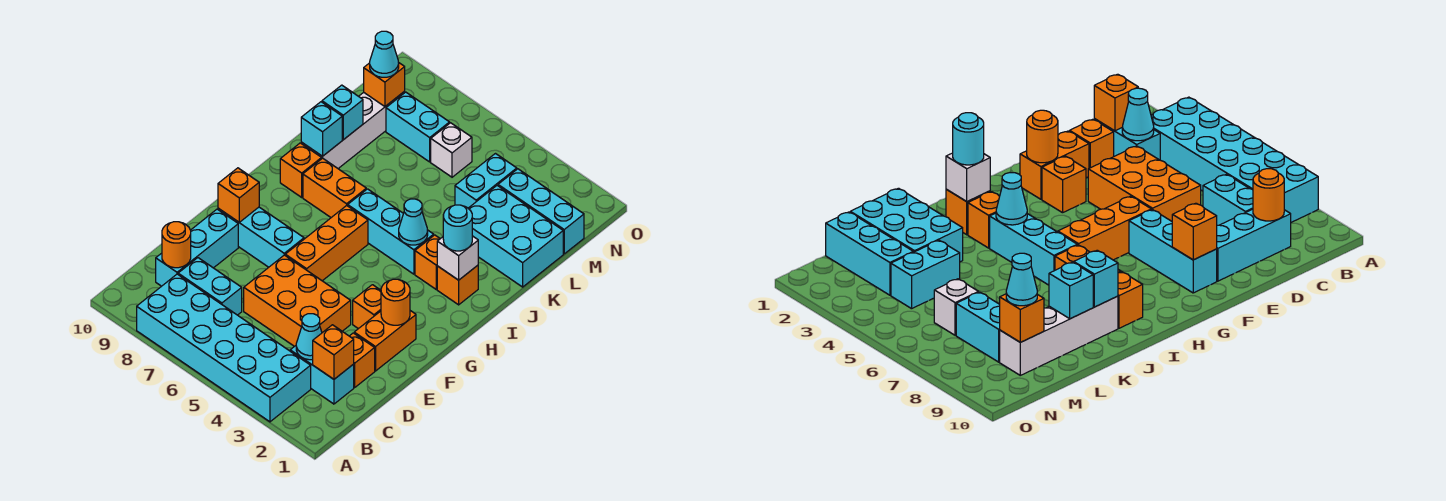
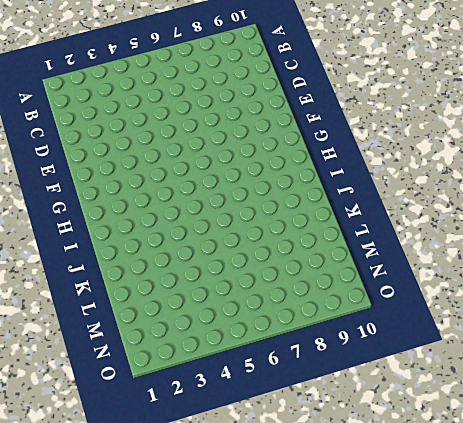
none -> cyan brick A3:B8 level 1
none -> cyan brick C2:C3 level 1
none -> cyan brick C7:C8 level 1
none -> cyan brick C9:E9 level 1

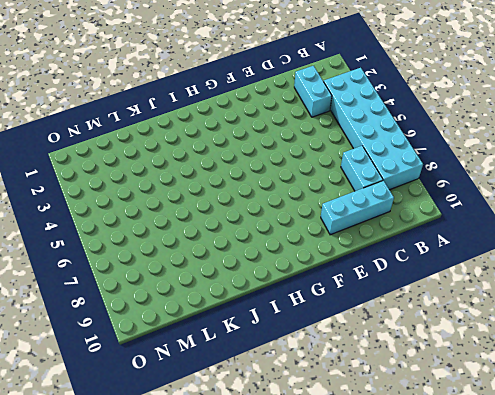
none -> orange brick D2 level 1
none -> orange brick D4:E6 level 1
none -> orange brick E2:F2 level 1
none -> orange brick F3 level 1

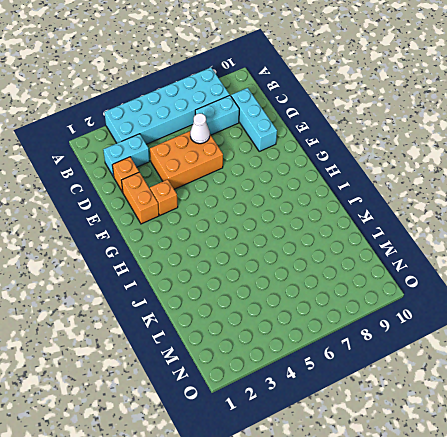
white cone D6 level 2 -> none
none -> orange brick F6:H6 level 1
none -> cyan brick F7:F9 level 1
none -> orange brick I2 level 1
none -> orange brick I3 level 1

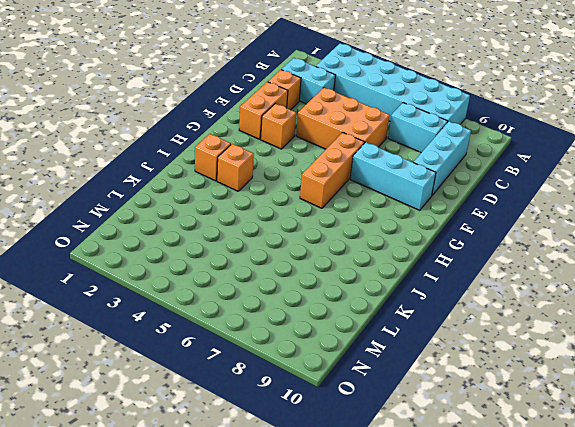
none -> cyan brick I4:I6 level 1
none -> orange brick I7:I8 level 1
none -> orange brick I9 level 1
none -> white brick J9:M9 level 1

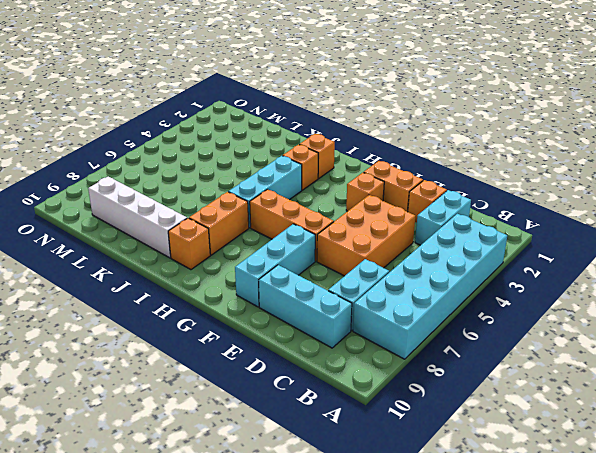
none -> cyan brick K1:L3 level 1
none -> cyan brick L4:M4 level 1
none -> cyan brick M1:M3 level 1
none -> white brick M6 level 1

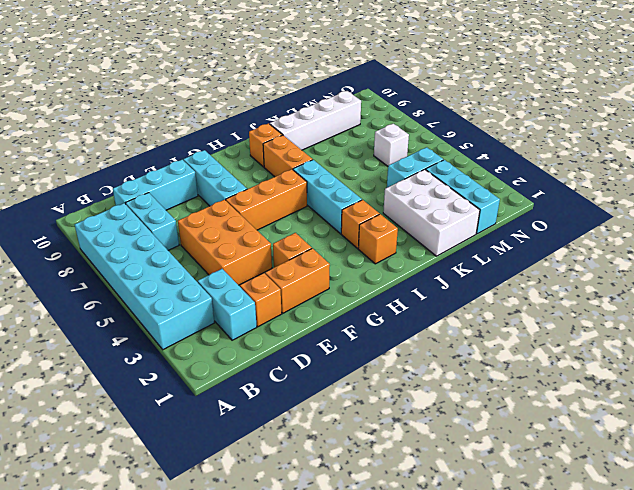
white brick K1:L3 level 1 -> cyan brick K1:L3 level 1
none -> cyan brick M7:M8 level 1
none -> orange brick C2 level 2
none -> cyan cone C3 level 2
none -> orange round brick C9 level 2

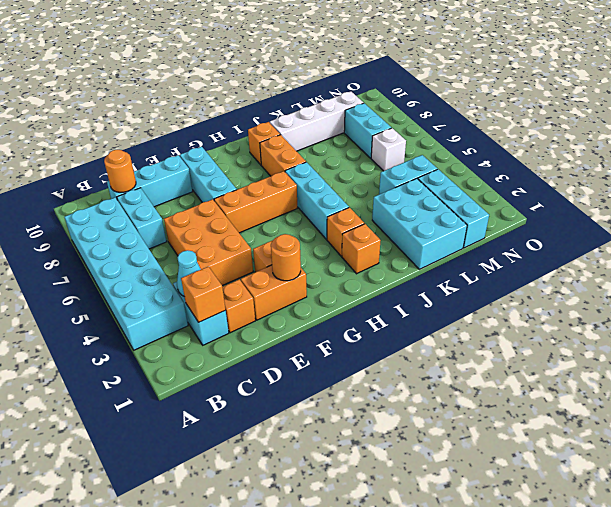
none -> orange brick F9 level 2
none -> white brick I2 level 2
none -> cyan cone I4 level 2
none -> cyan brick J9 level 2

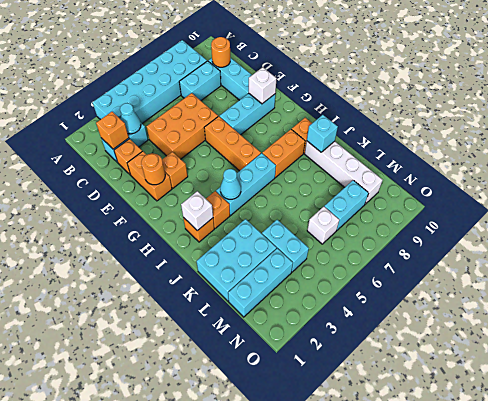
white brick F9 level 2 -> orange brick F9 level 2
none -> cyan brick K9 level 2
none -> orange brick M9 level 2
none -> cyan round brick I2 level 3
none -> cyan cone M9 level 3

